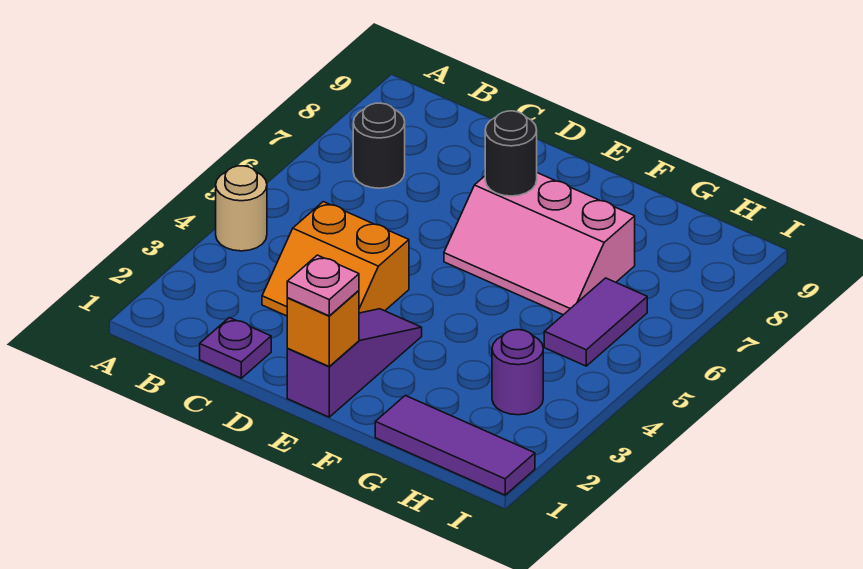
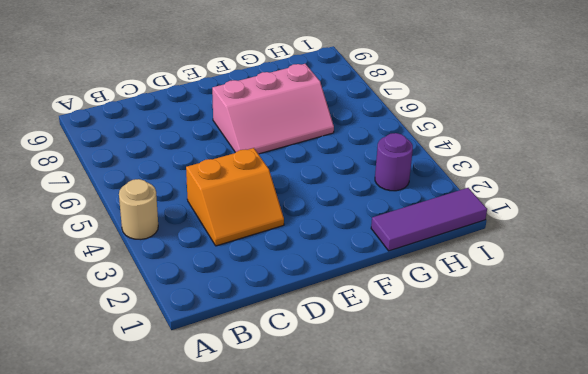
none -> black round brick B7 level 1
none -> purple plate C1 level 1
none -> purple slope E1:E3 level 1 top 1

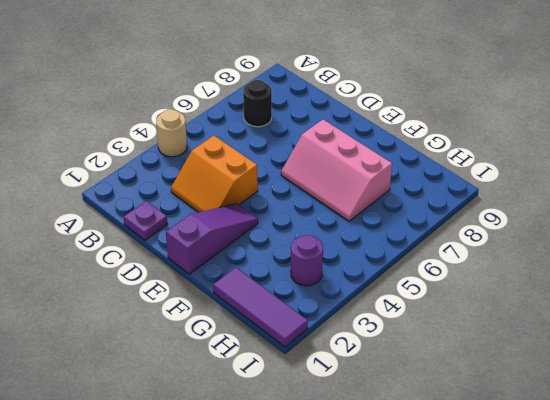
none -> purple tile H5:H6 level 1
none -> orange brick E1 level 2
none -> black round brick E7 level 2

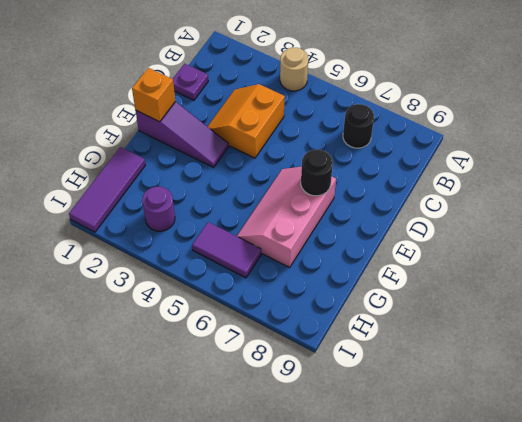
none -> pink plate E1 level 3

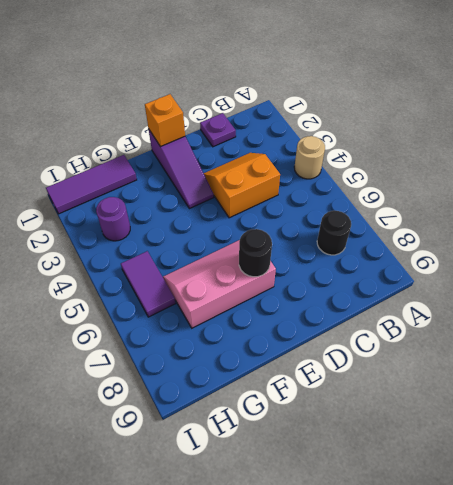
none -> pink plate E1 level 3

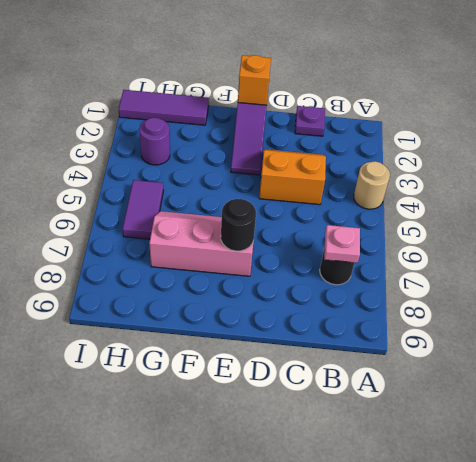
pink plate B7 level 2 -> pink plate E1 level 3

